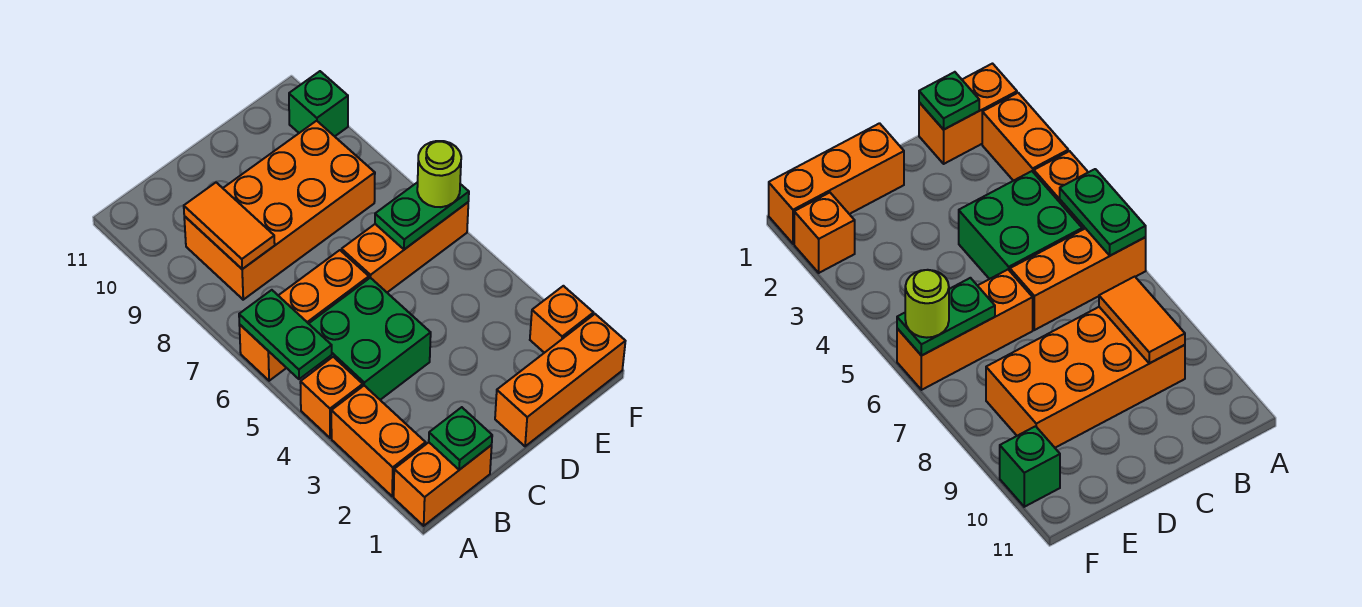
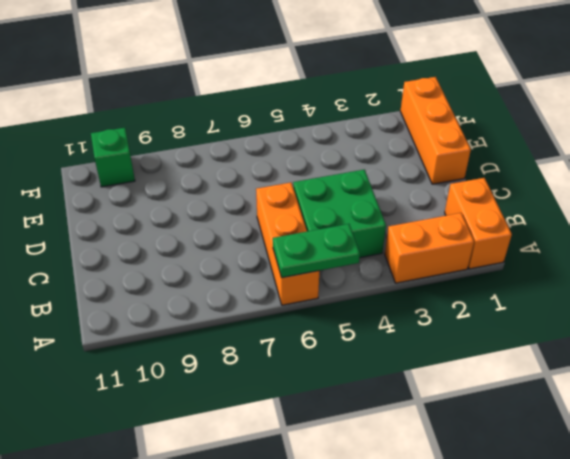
none -> orange brick A4 level 1
none -> orange brick B8:E9 level 1
none -> orange brick D6:F6 level 1

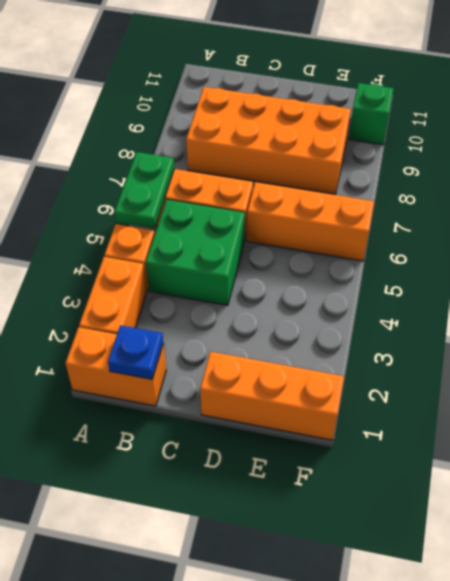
blue plate B1 level 2 -> green plate B1 level 2
none -> orange brick F2 level 1
none -> orange tile B8:B9 level 2
none -> green plate E6:F6 level 2

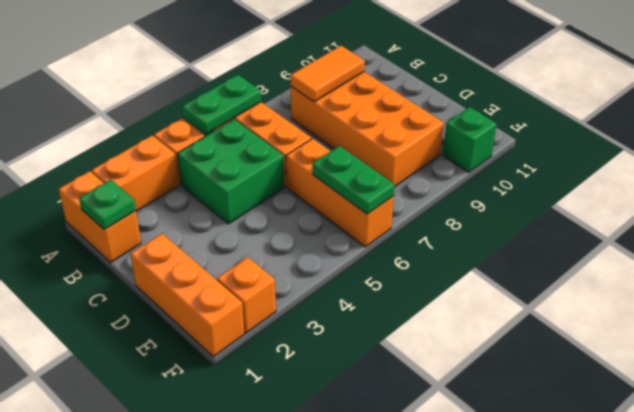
none -> lime round brick F6 level 3

